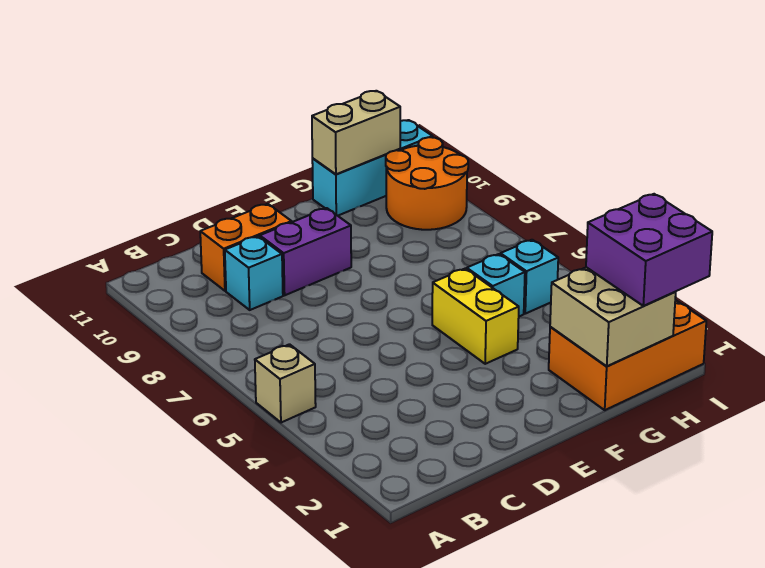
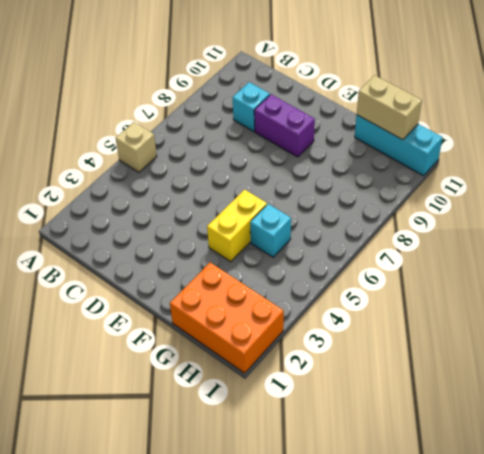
none -> orange brick C10:D10 level 1
none -> cyan brick H5 level 1
none -> orange round brick H9:I10 level 1

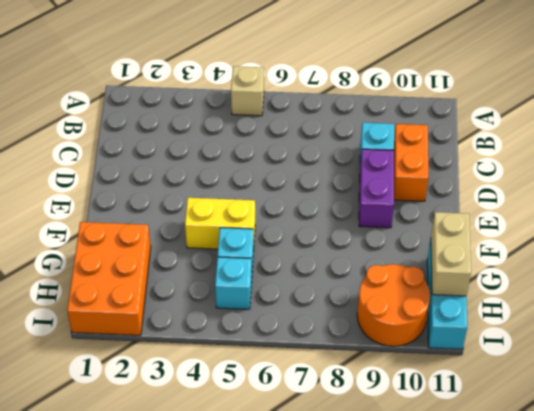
none -> tan brick G1:H2 level 2
none -> purple brick H1:I2 level 3

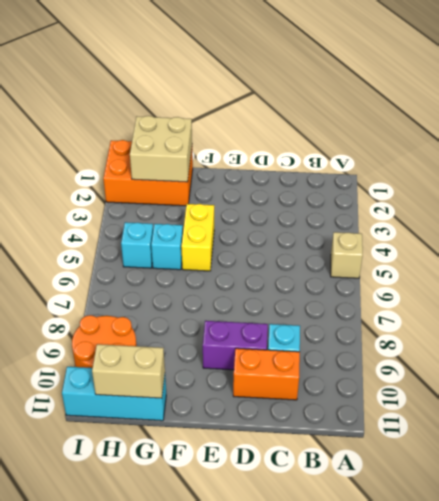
none -> purple brick H1:I2 level 3

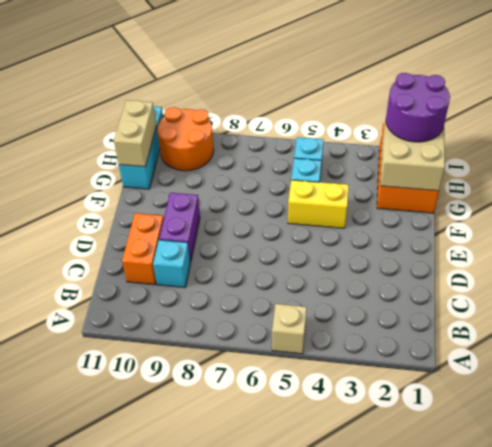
purple round brick H1:I2 level 3 -> purple brick H1:I2 level 3

